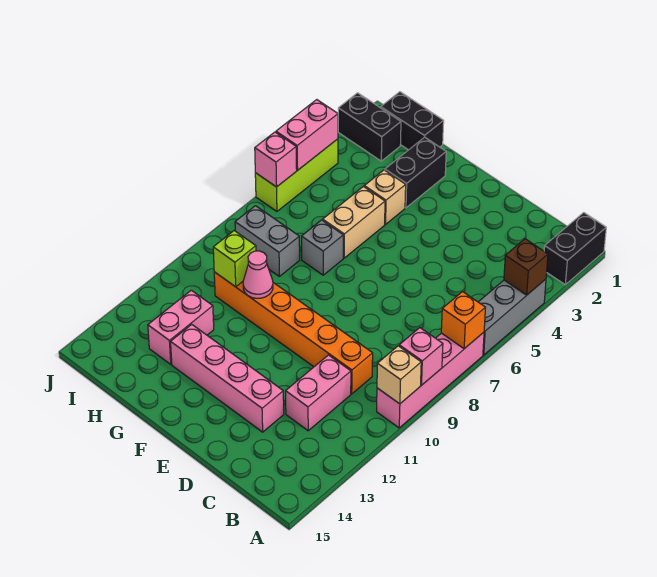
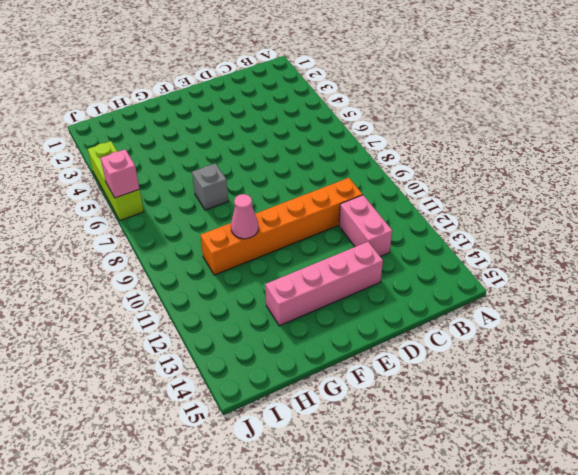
none -> black brick A1:A2 level 1
none -> grey brick A4:A6 level 1
none -> pink brick A7:A10 level 1

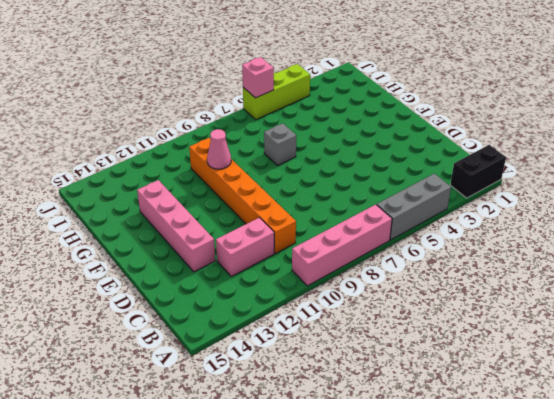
none -> black brick G2:G3 level 1
none -> tan brick G4 level 1
none -> tan brick G5:G6 level 1

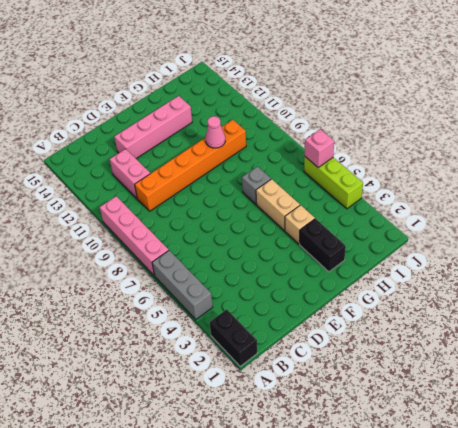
none -> black brick H1:I1 level 1
none -> grey brick H8:I8 level 1
none -> pink brick H12:H13 level 1

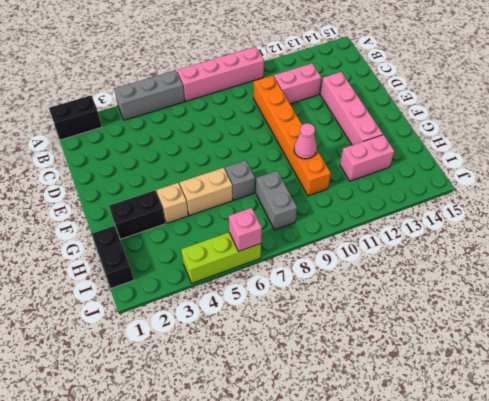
none -> black brick I2:J2 level 1
none -> brown brick A4 level 2
none -> orange brick A7 level 2

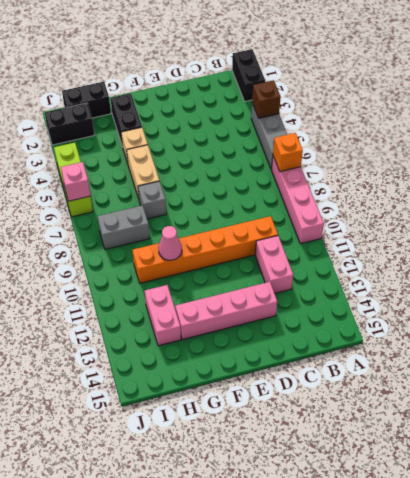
none -> pink brick A9 level 2
none -> tan brick A10 level 2
none -> lime brick H10 level 2

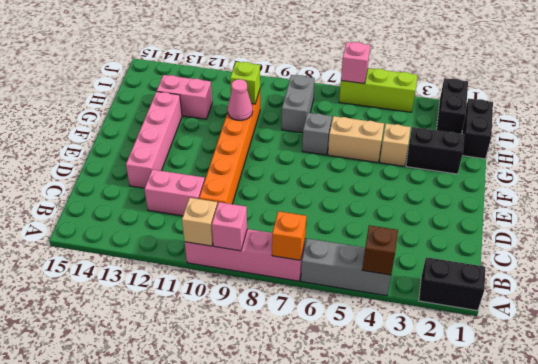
none -> pink brick J4:J5 level 2

